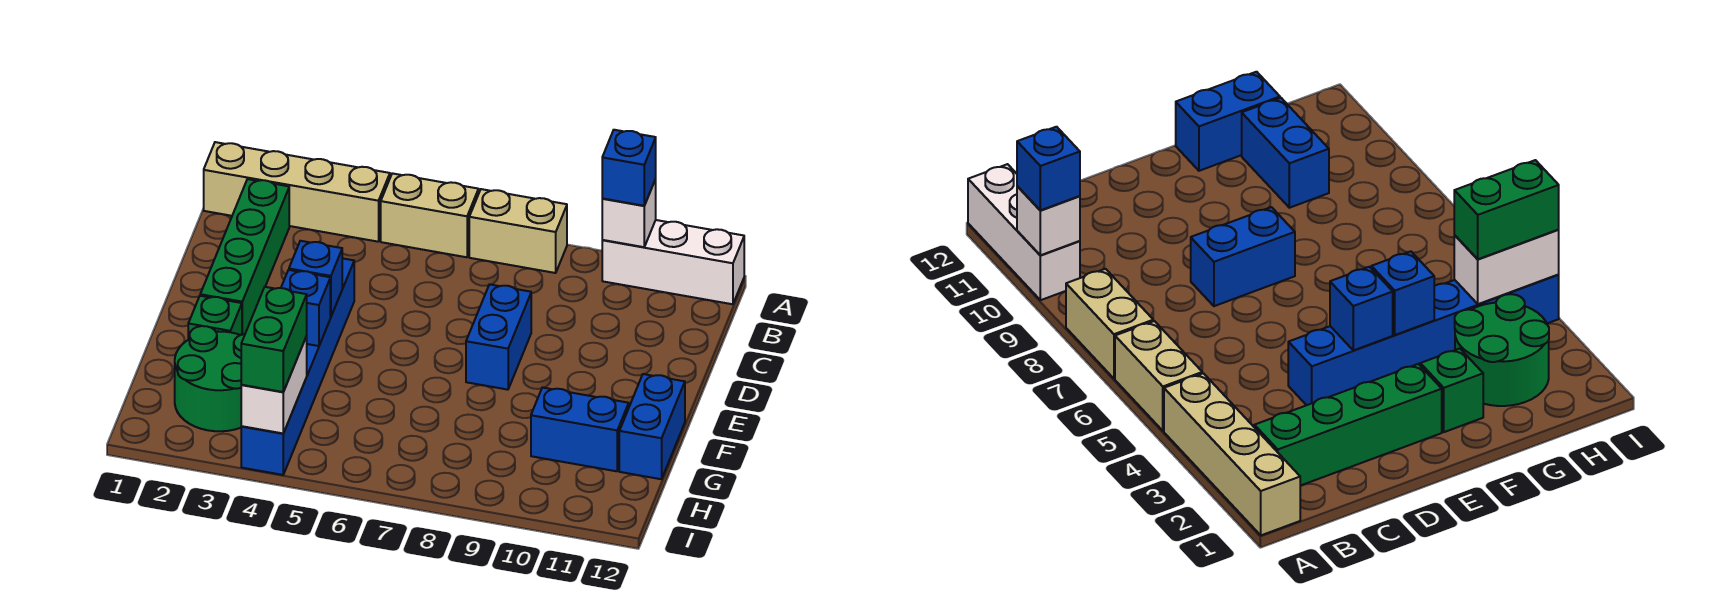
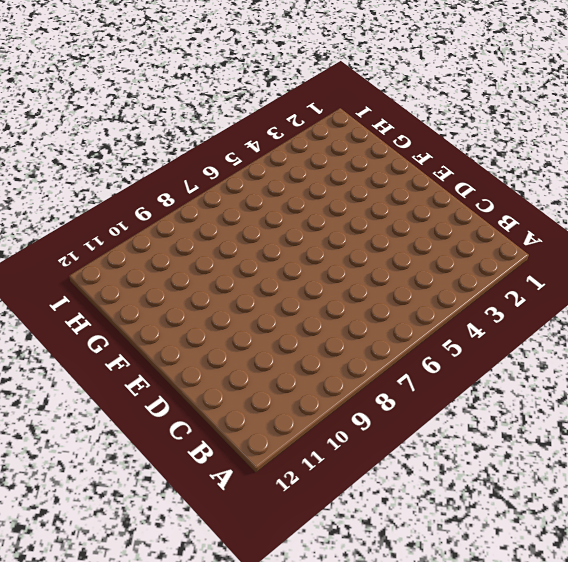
none -> tan brick A1:A4 level 1
none -> tan brick A5:A6 level 1
none -> tan brick A7:A8 level 1

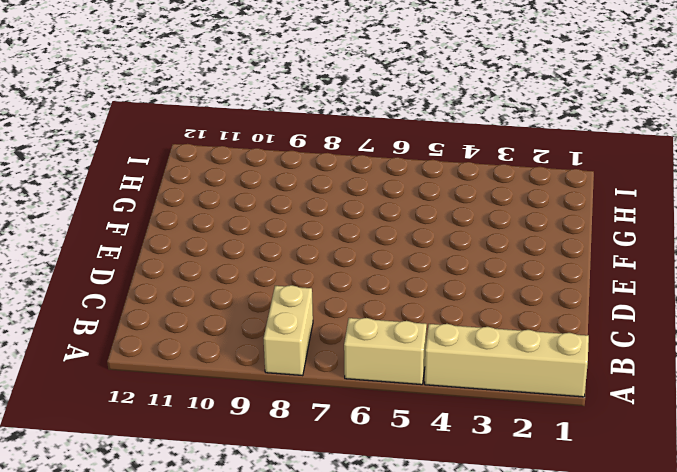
tan brick A8:B8 level 1 -> tan brick A7:A8 level 1
none -> white brick A10:A12 level 1
none -> green brick B2:E2 level 1
none -> blue brick D4:I4 level 1

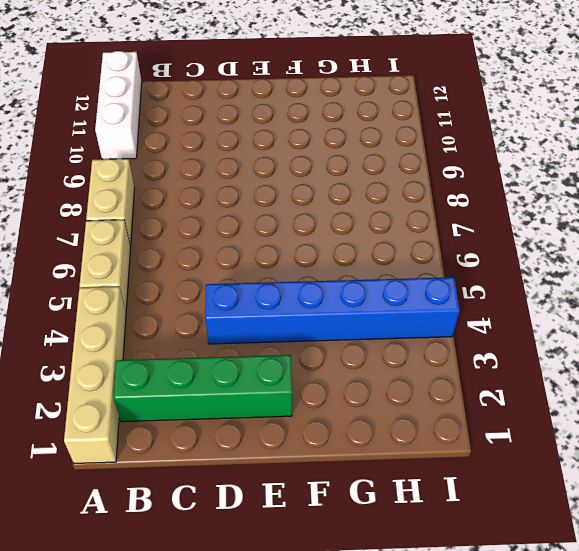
none -> blue brick D8:E8 level 1
none -> green brick F2 level 1
none -> blue brick F12:G12 level 1

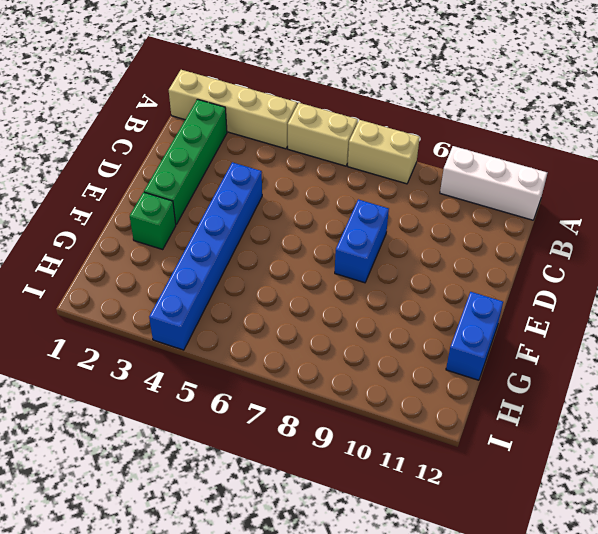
none -> green round brick G2:H3 level 1
none -> blue brick G10:G11 level 1
none -> white brick A10 level 2

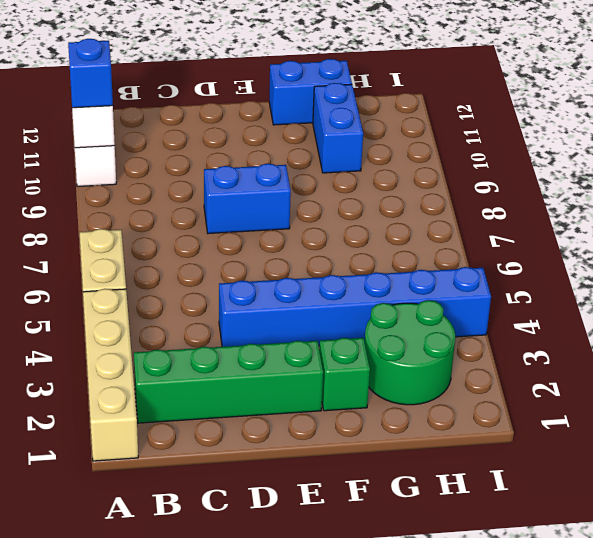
none -> tan brick A7:A8 level 1
none -> blue brick E4 level 2
none -> blue brick F4 level 2

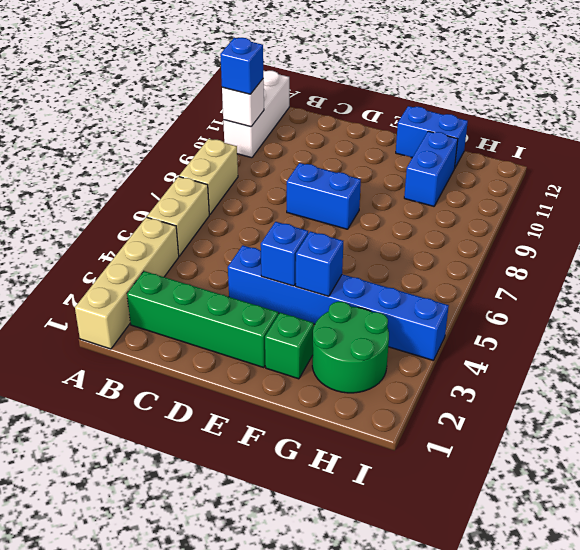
none -> white brick H4:I4 level 2
none -> green brick H4:I4 level 3

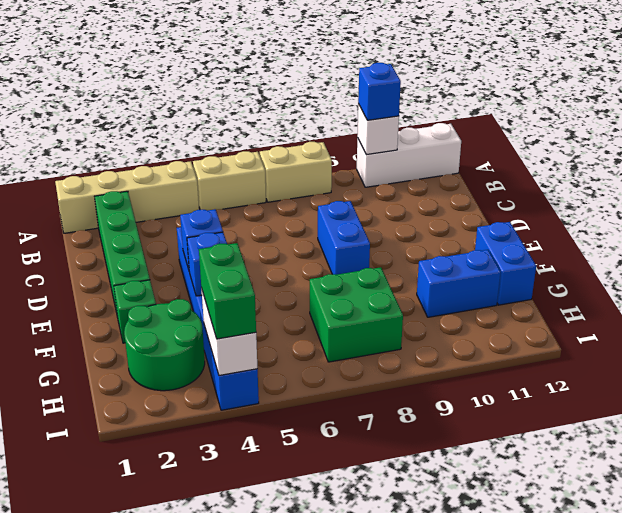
green brick G7:H8 level 1 -> none

